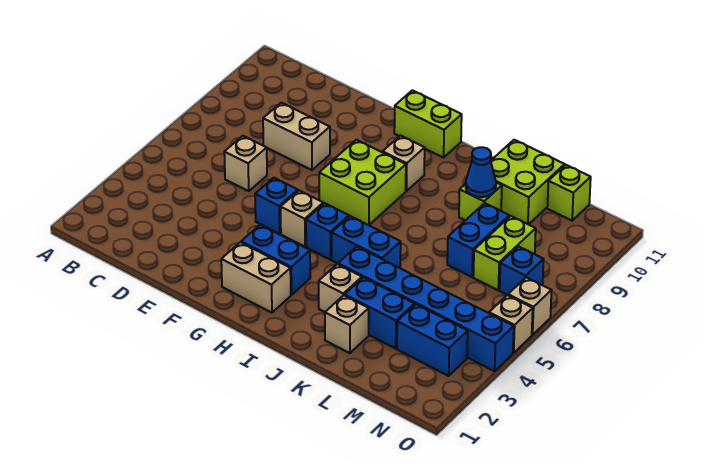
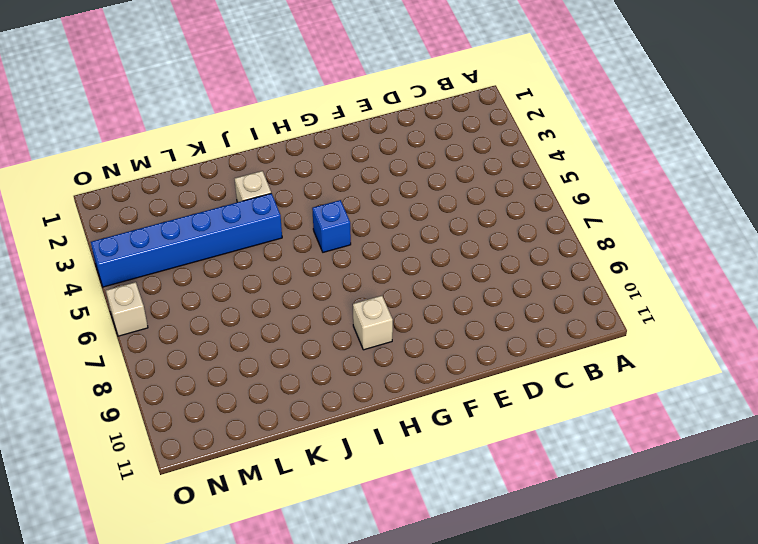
none -> tan brick D6 level 1
none -> tan brick D8:E8 level 1
none -> blue brick F5 level 1

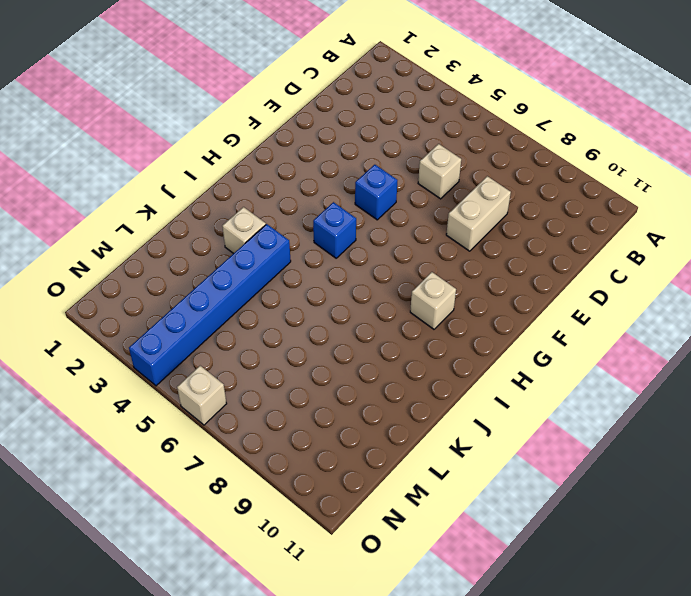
none -> tan brick G2:H2 level 1
none -> blue brick G3:H3 level 1
none -> tan brick G5 level 1

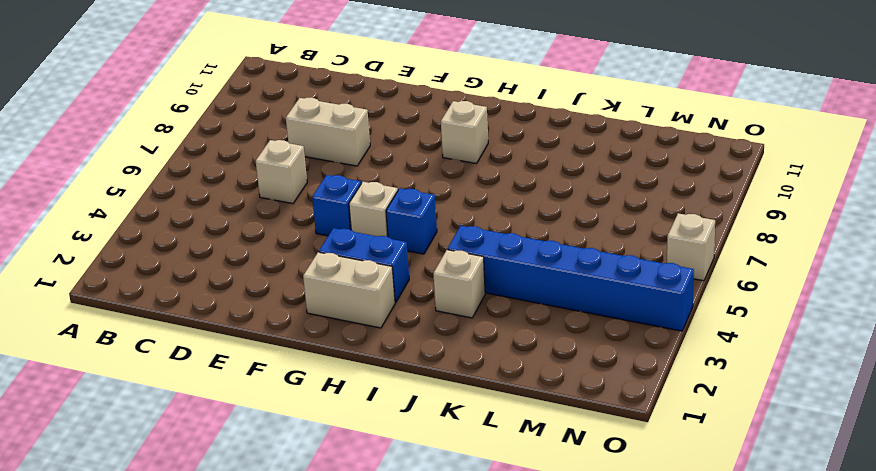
none -> lime brick G7:H8 level 1
none -> lime brick G11:H11 level 1
none -> blue brick I5:J5 level 1

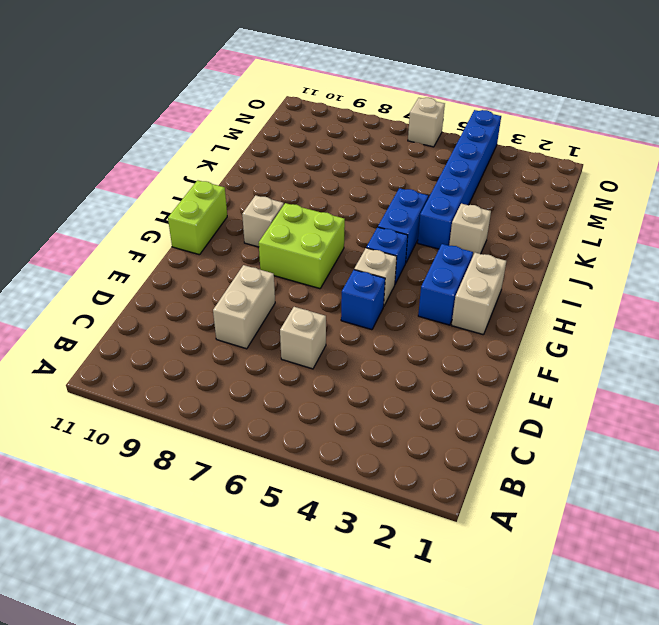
none -> tan brick K2 level 1
none -> blue brick K3:L3 level 1
none -> lime brick K9 level 1

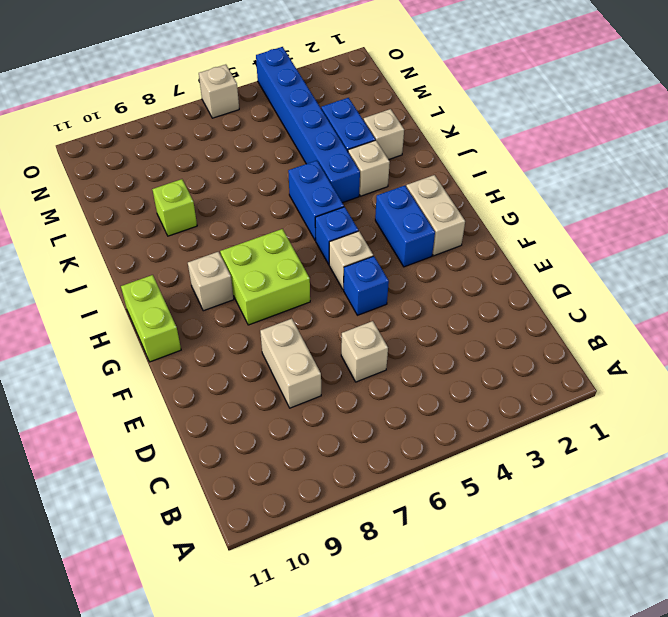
none -> lime brick K10:L11 level 1
none -> blue brick L7:L8 level 1
none -> blue brick M3:N3 level 1

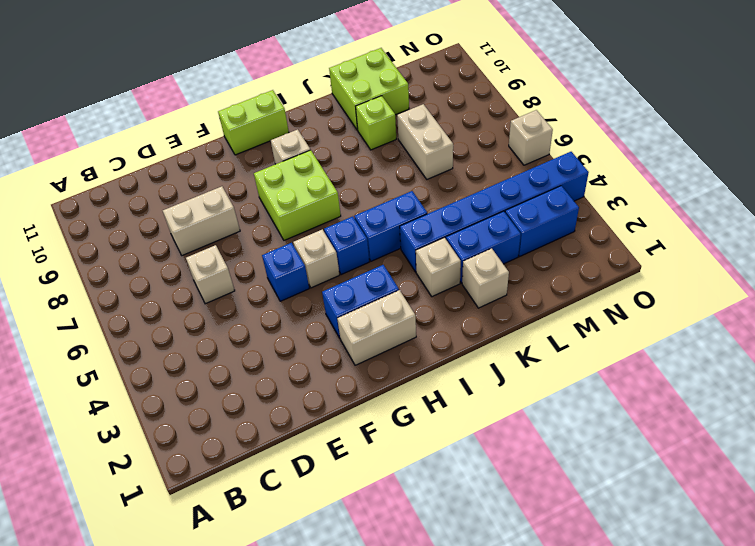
tan brick L7:L8 level 1 -> blue brick L7:L8 level 1
none -> lime brick M7:M8 level 1
none -> lime brick M11 level 1
none -> blue brick N7 level 1

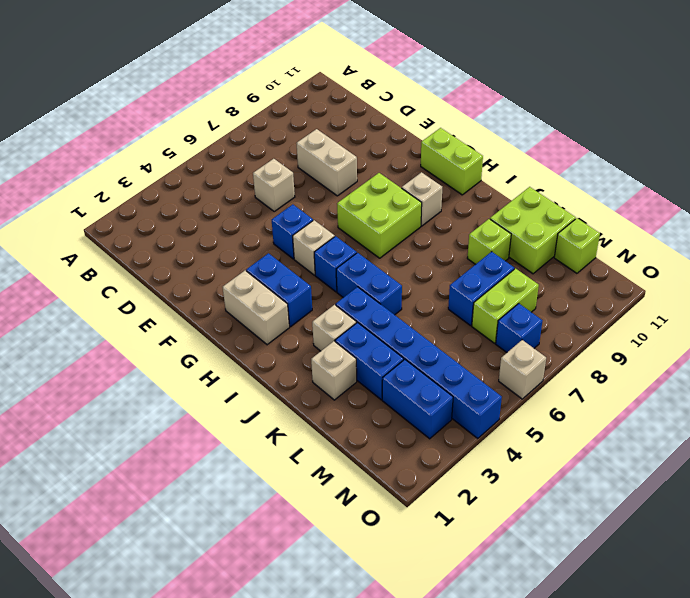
none -> tan brick O5 level 1
none -> blue cone K9 level 2

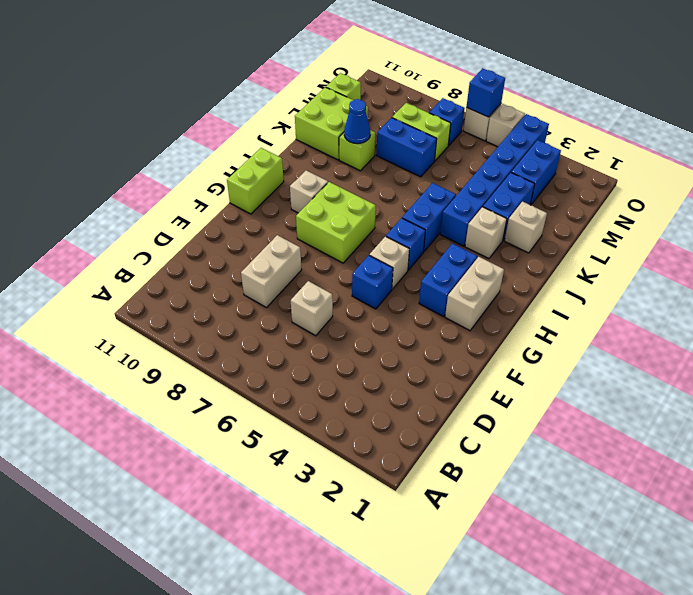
blue brick O6 level 2 -> none

